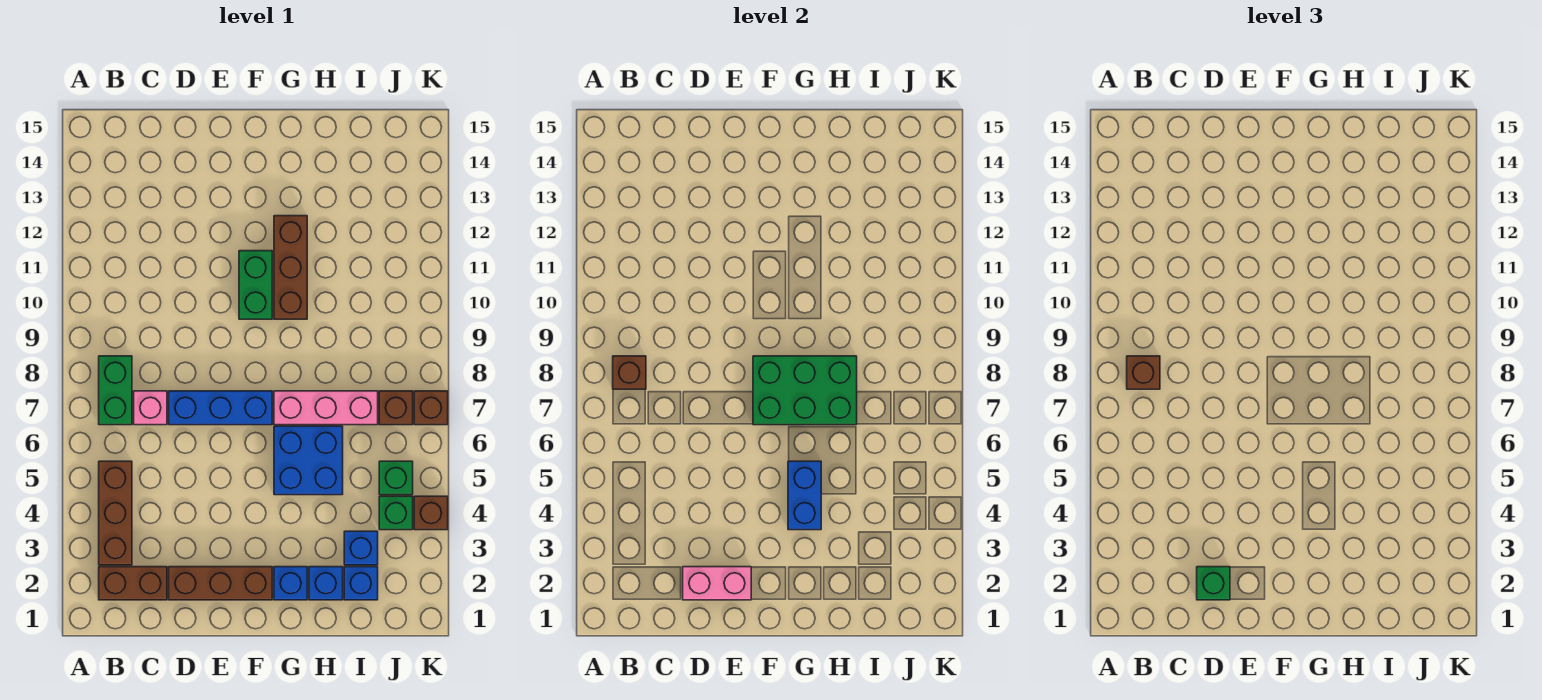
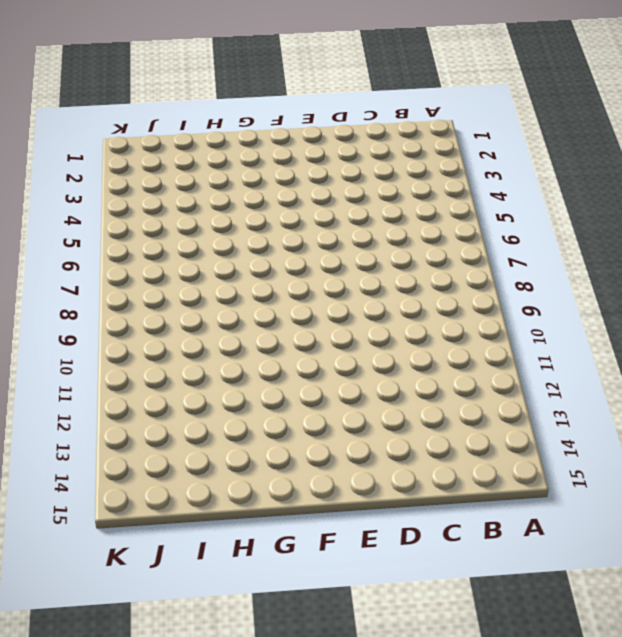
none -> brown brick B2:C2 level 1
none -> brown brick B3:B5 level 1
none -> green brick B7:B8 level 1

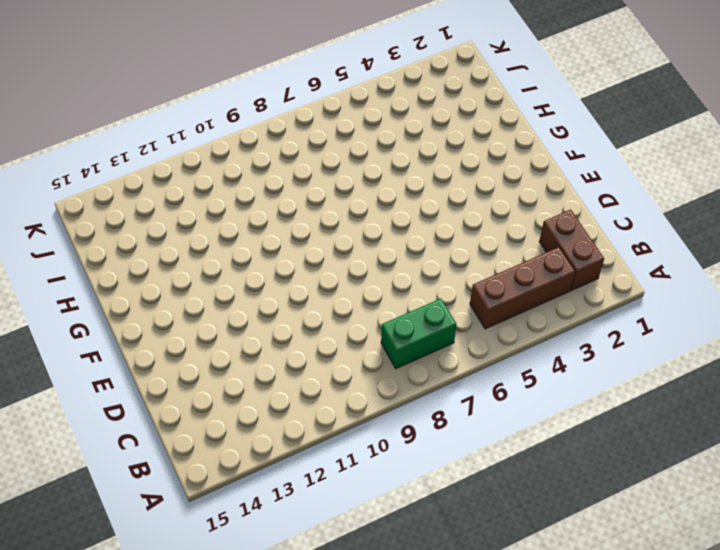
none -> pink brick C7 level 1
none -> brown brick D2:F2 level 1
none -> blue brick D7:F7 level 1

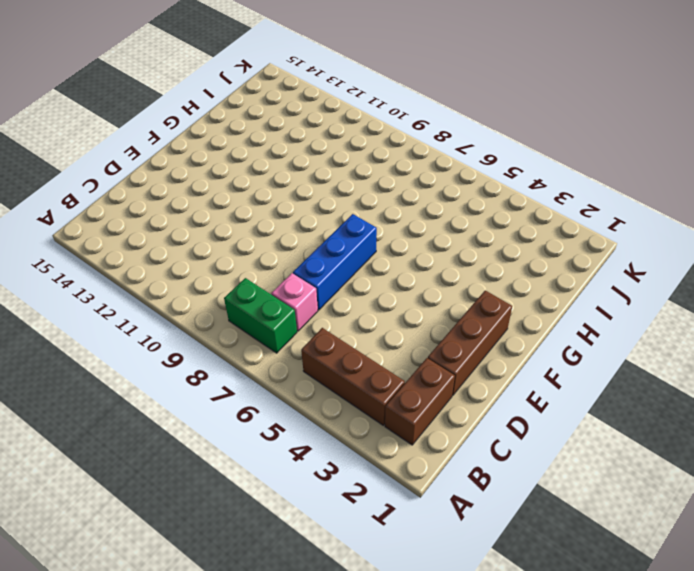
none -> green brick F10:F11 level 1
none -> blue brick G2 level 1
none -> blue brick G5:H6 level 1

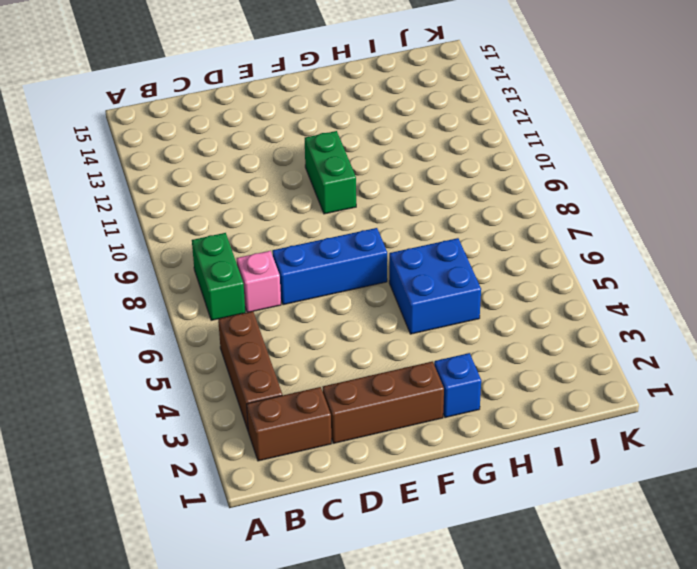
none -> pink brick G7:I7 level 1
none -> brown brick G10:G12 level 1
none -> blue brick H2 level 1

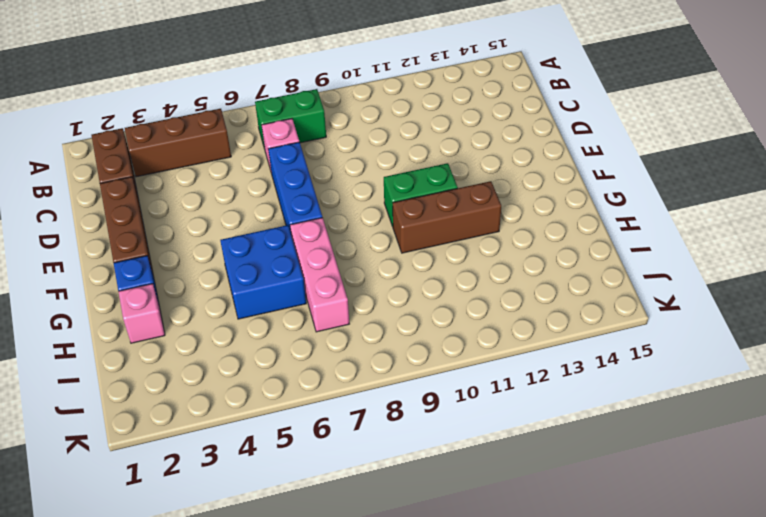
pink brick H2 level 1 -> blue brick H2 level 1
none -> blue brick I2 level 1
none -> blue brick I3 level 1
none -> green brick J4 level 1

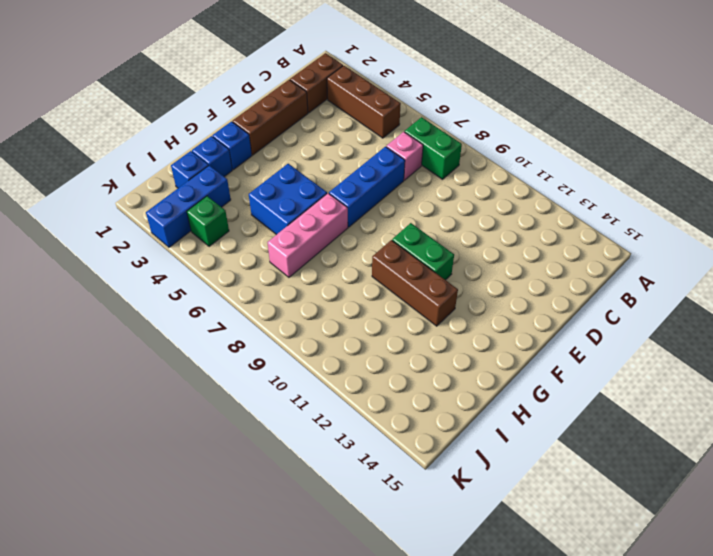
blue brick I3:K3 level 1 -> blue brick I3 level 1
none -> green brick J5 level 1
none -> brown brick J7 level 1
none -> brown brick K4 level 1

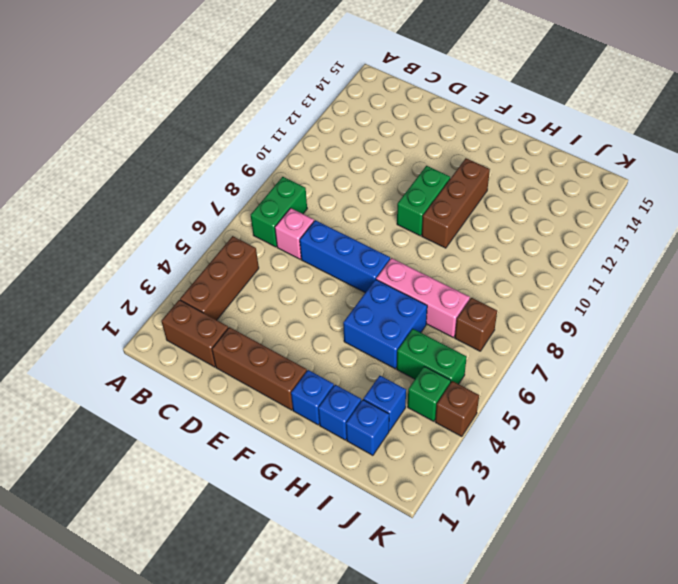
green brick I5:J5 level 1 -> green brick J5 level 1
none -> brown brick K7 level 1
none -> brown brick B8 level 2
none -> pink brick D2:E2 level 2

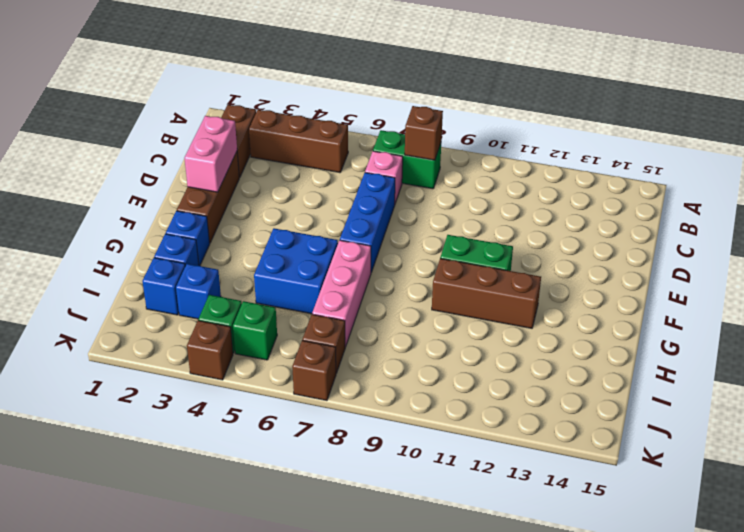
none -> green brick F7:H8 level 2
none -> blue brick G4:G5 level 2
none -> brown brick B8 level 3

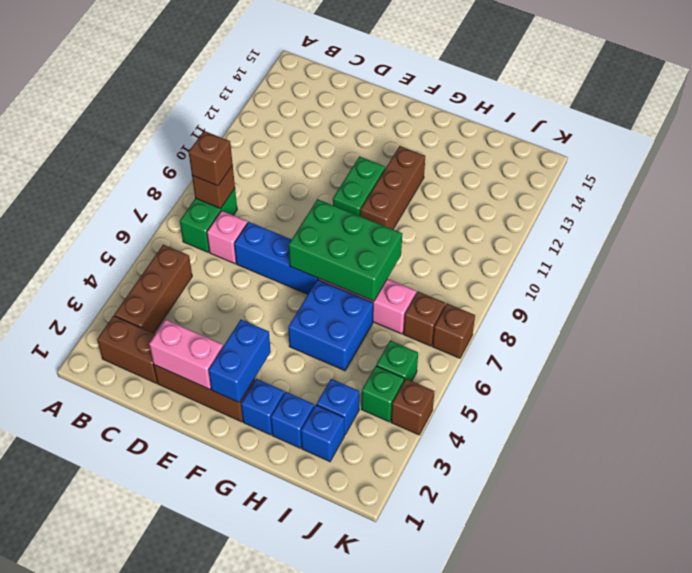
blue brick F2:F3 level 2 -> blue brick G4:G5 level 2
none -> green brick D2 level 3

